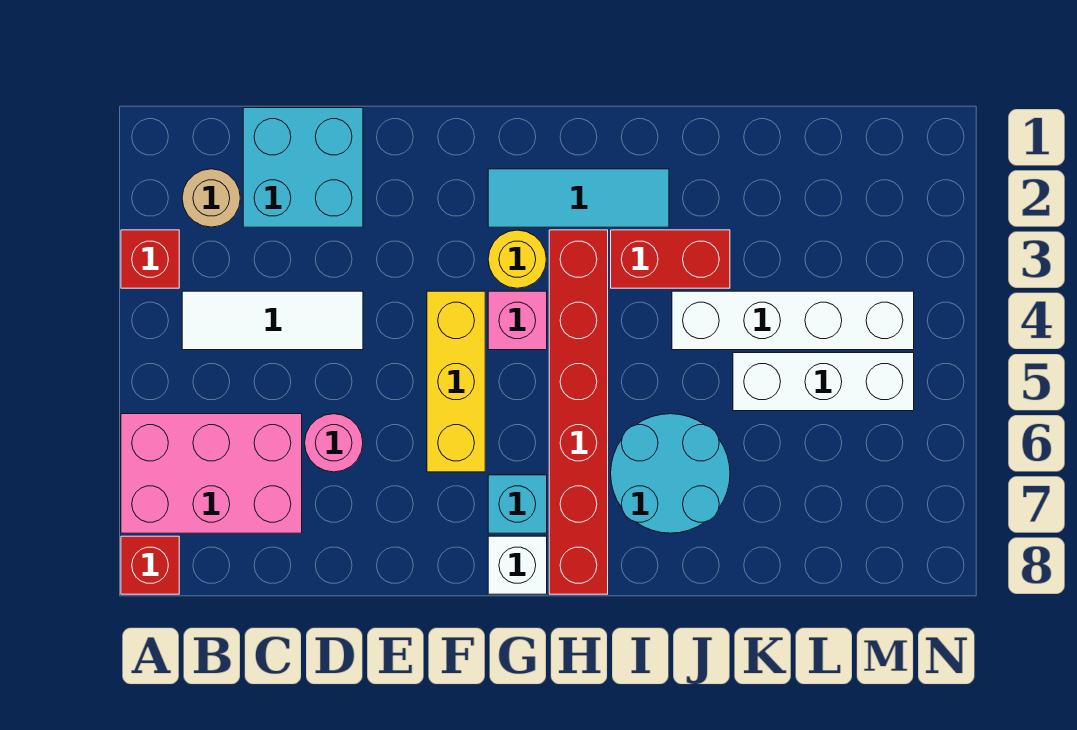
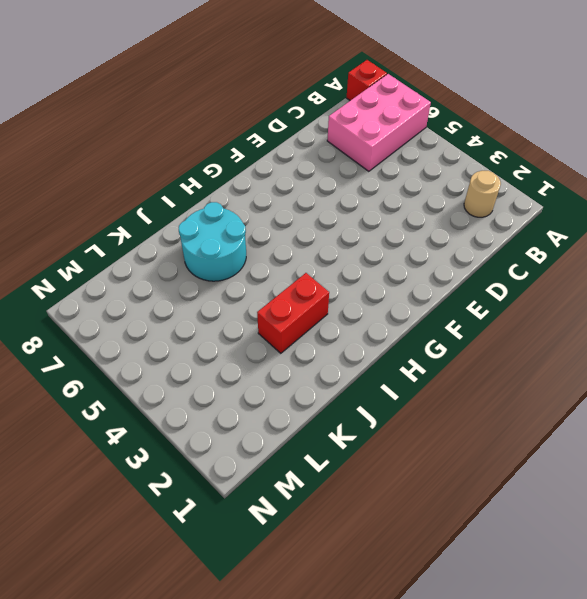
none -> red brick A3 level 1
none -> white tile B4:D4 level 1
none -> cyan brick C1:D2 level 1

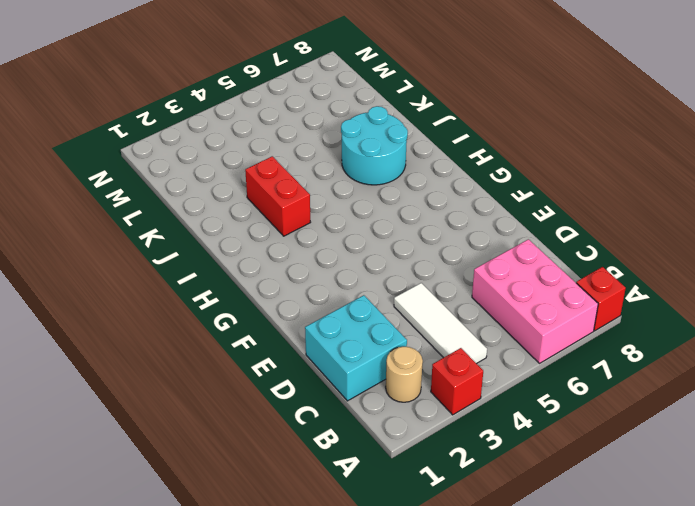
none -> pink round brick D6 level 1
none -> yellow brick F4:F6 level 1
none -> cyan tile G2:I2 level 1

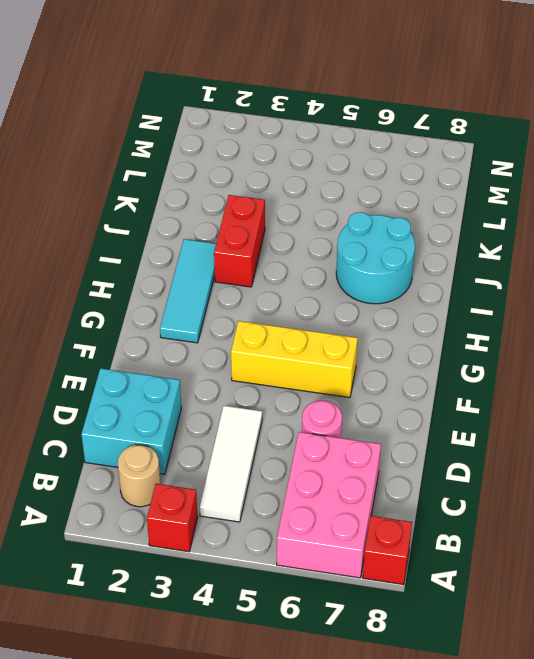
none -> yellow round brick G3 level 1
none -> pink brick G4 level 1
none -> cyan brick G7 level 1

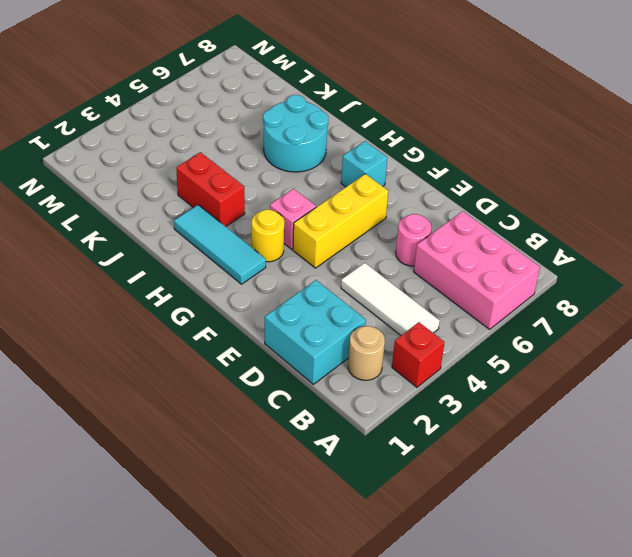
none -> red brick A8 level 1
none -> white brick G8 level 1
none -> red brick H3:H8 level 1

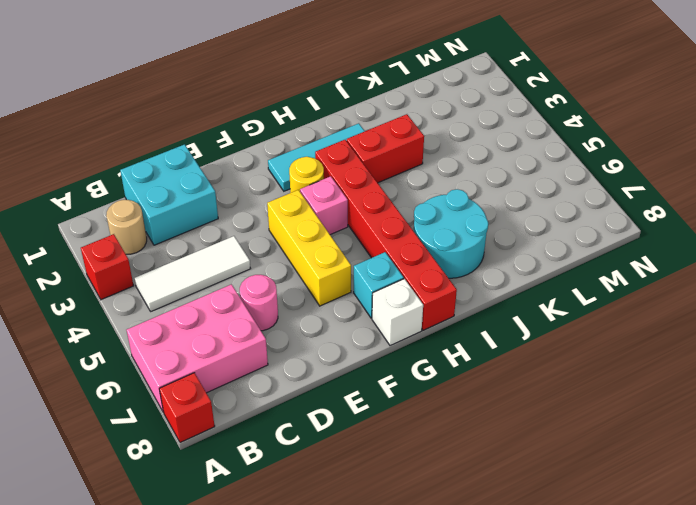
none -> white brick J4:M4 level 1
none -> white brick K5:M5 level 1

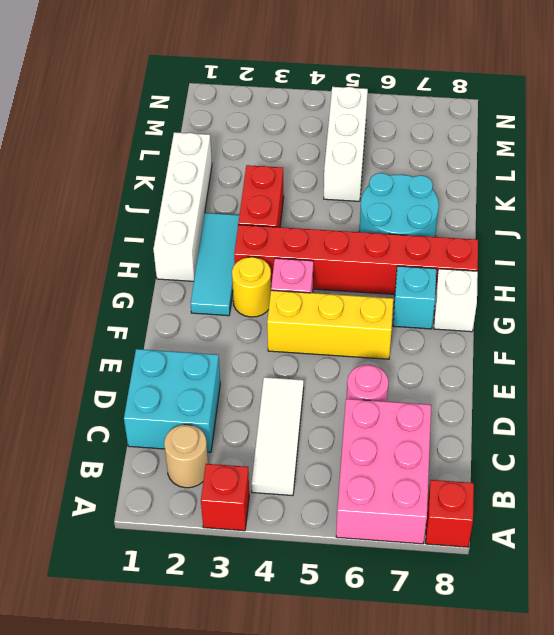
white brick H1:K1 level 1 -> white brick J4:M4 level 1

